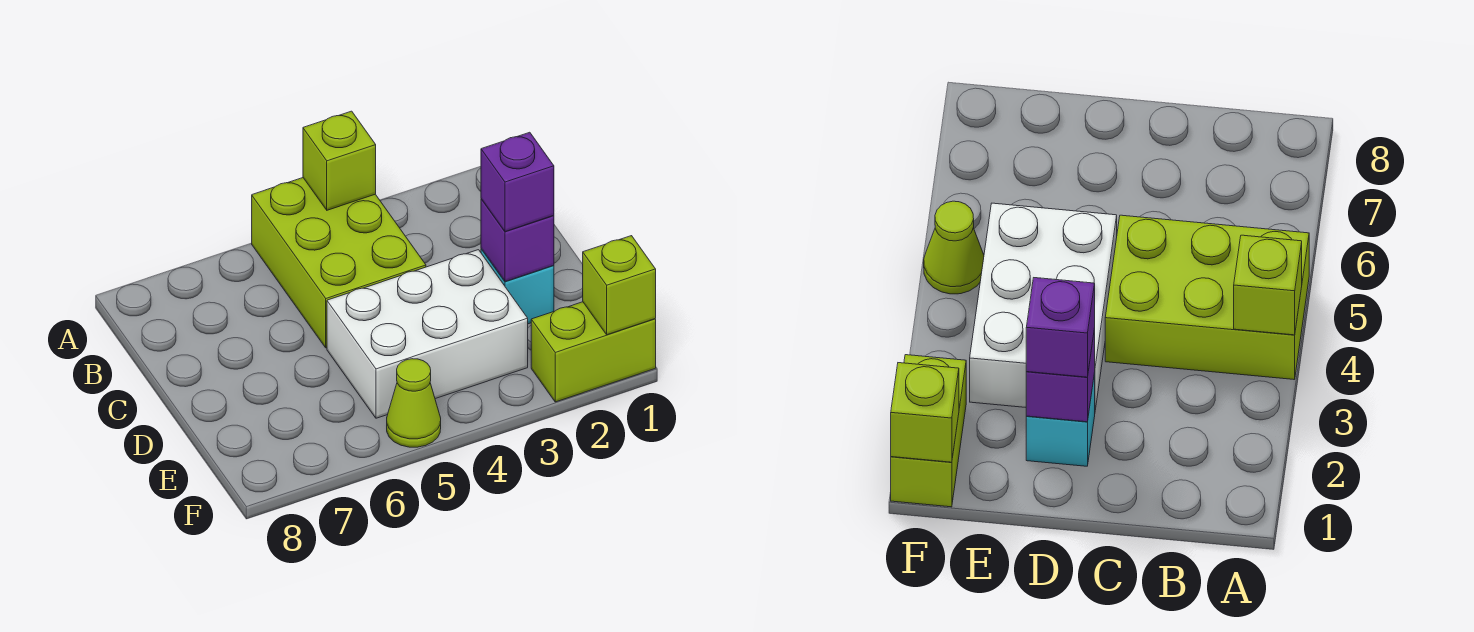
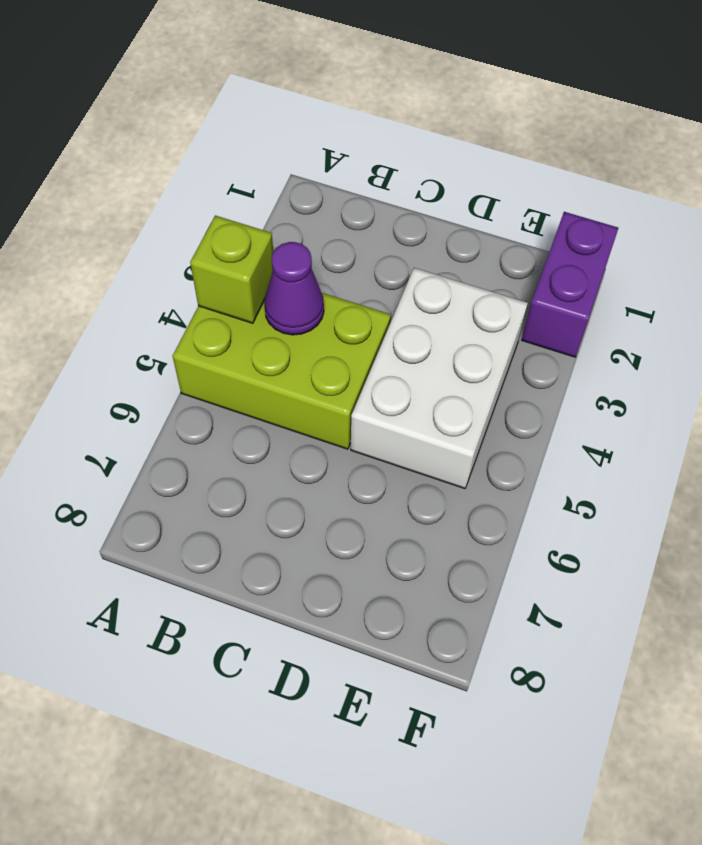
purple cone B4 level 2 -> none
purple brick F1:F2 level 1 -> lime brick F1:F2 level 1
none -> cyan brick D2 level 1
none -> lime cone F5 level 1

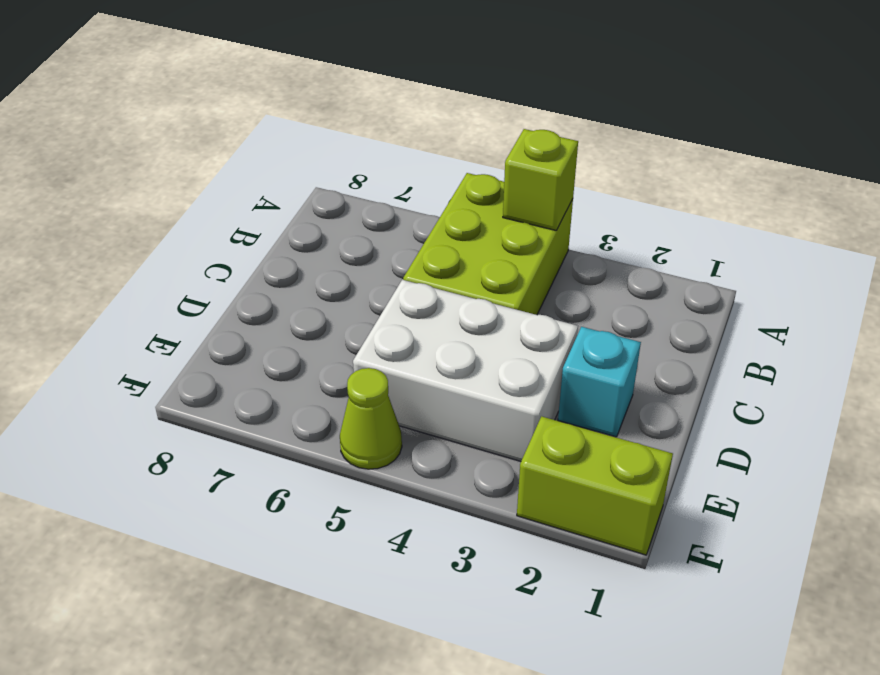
none -> purple brick D2 level 2
none -> lime brick F1 level 2

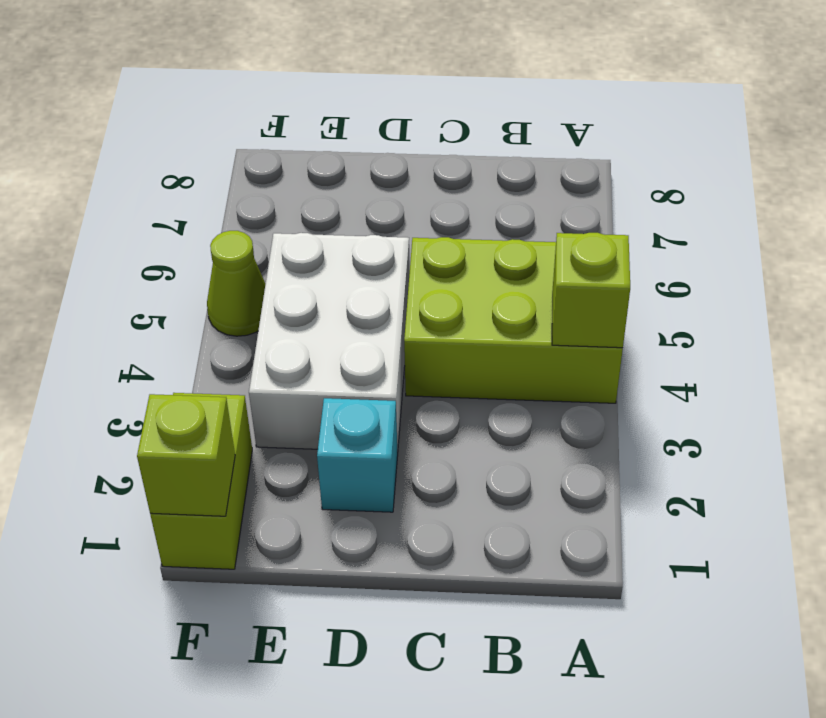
none -> purple brick D2 level 2
none -> purple brick D2 level 3

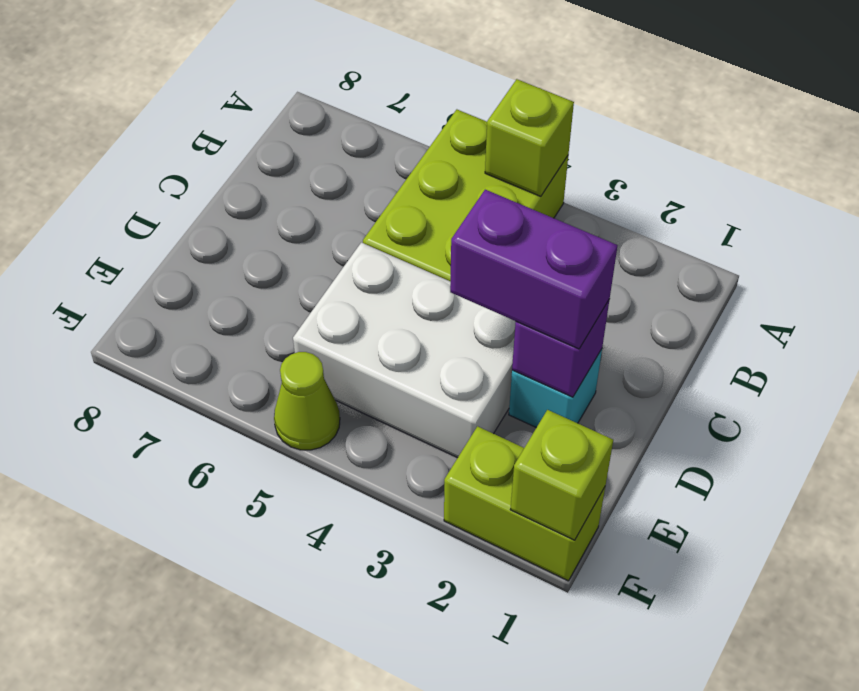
purple brick D2:D3 level 3 -> purple brick D2 level 3

